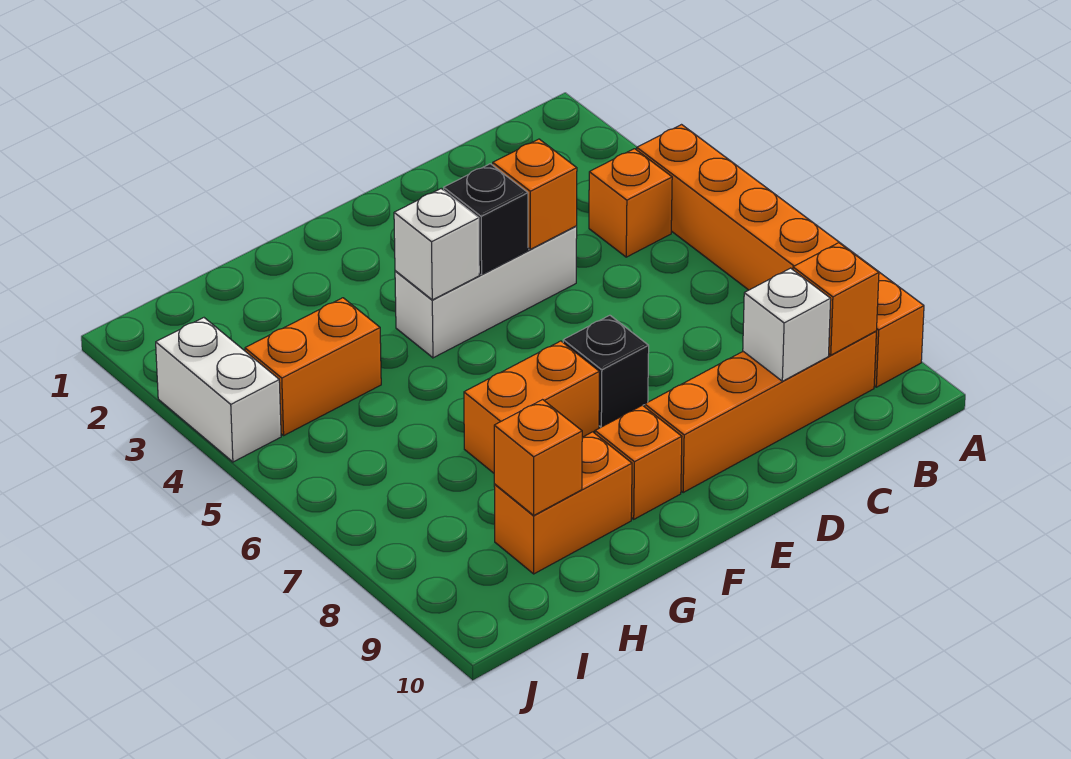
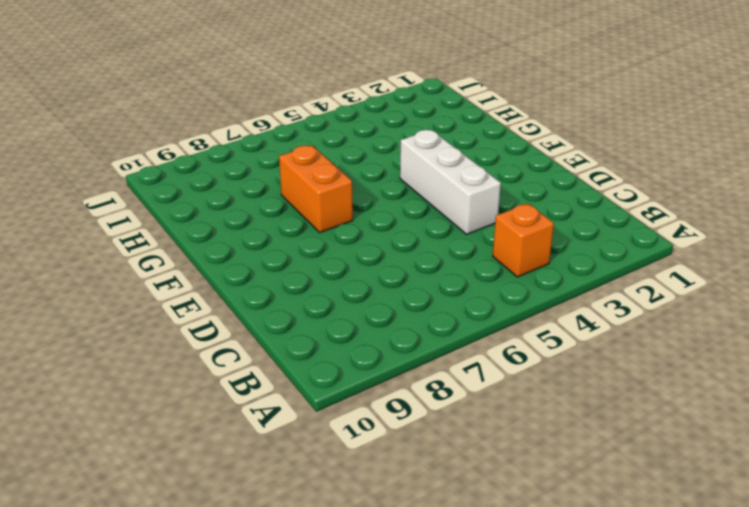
none -> orange brick A4:A9 level 1
none -> orange brick B9:E9 level 1
none -> black brick E7 level 1

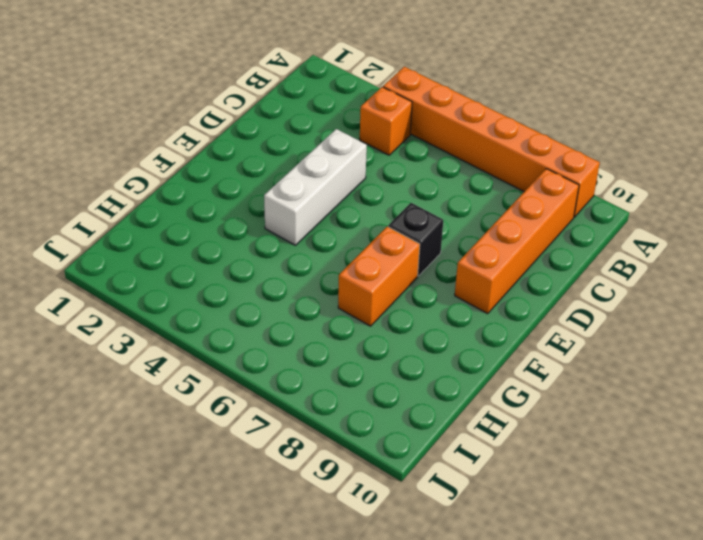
none -> orange brick F9 level 1
none -> orange brick G9:H9 level 1
none -> orange brick H4:I4 level 1

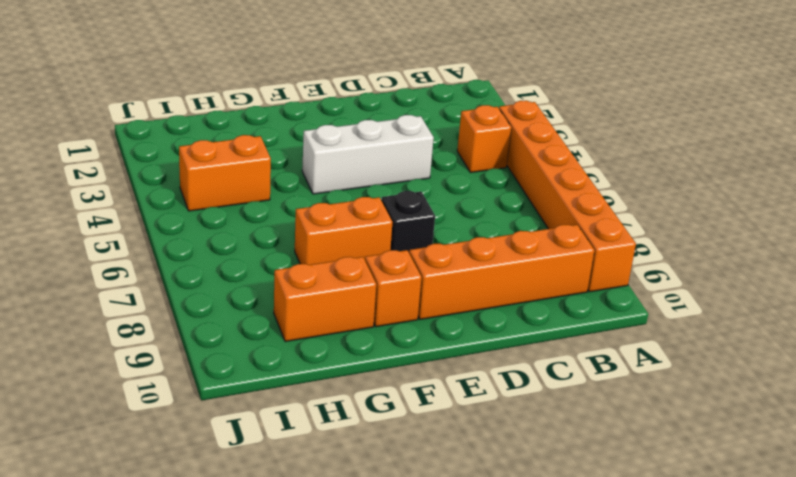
none -> white brick J3:J4 level 1
none -> orange brick B9 level 2
none -> white brick C9 level 2

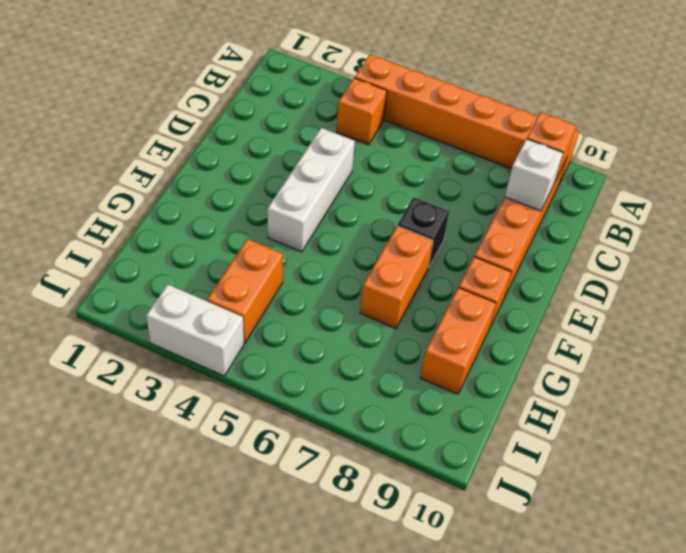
none -> orange brick D4 level 2
none -> black brick E4 level 2
none -> white brick F4 level 2

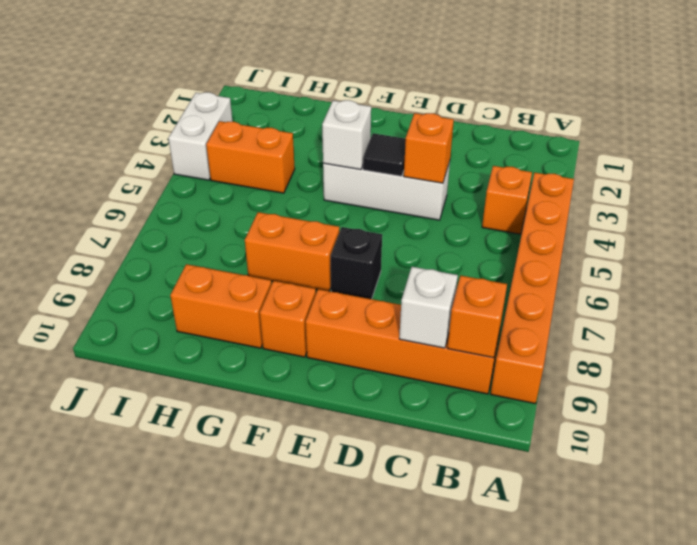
black tile E4 level 2 -> black brick E4 level 2
none -> orange brick H9 level 2

